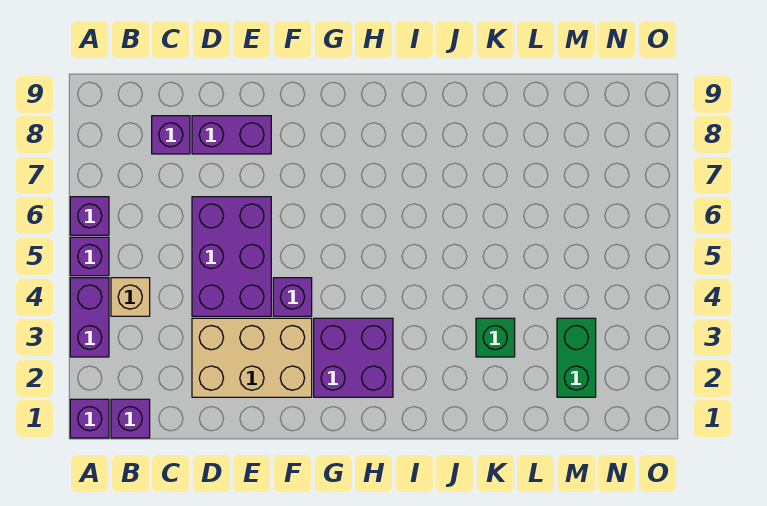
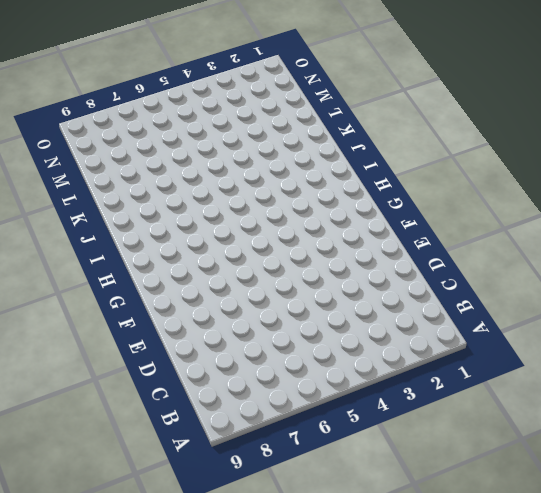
none -> purple brick A1 level 1
none -> purple brick A3:A4 level 1
none -> purple brick A5 level 1

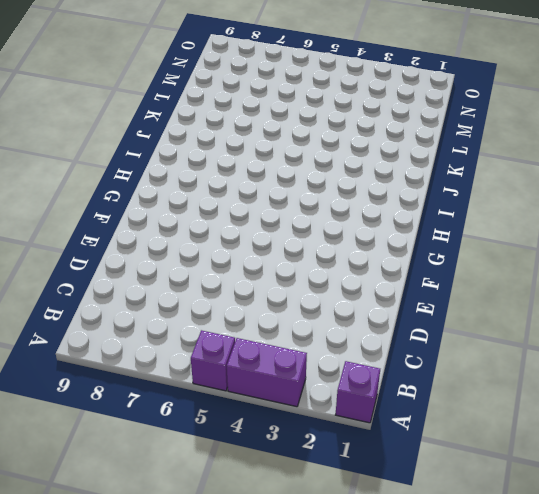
none -> purple brick A6 level 1
none -> purple brick B1 level 1
none -> tan brick B4 level 1

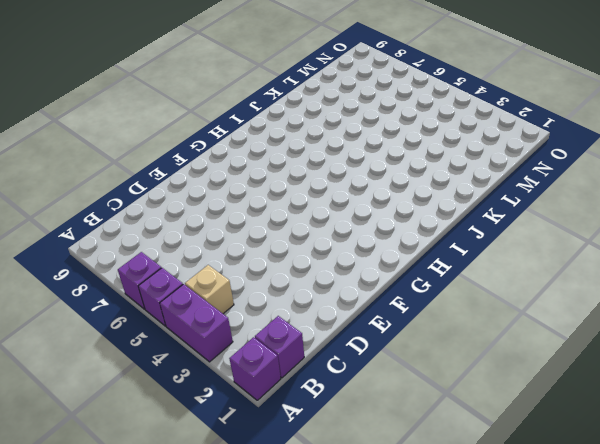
none -> purple brick C8 level 1
none -> tan brick D2:F3 level 1
none -> purple brick D4:E6 level 1

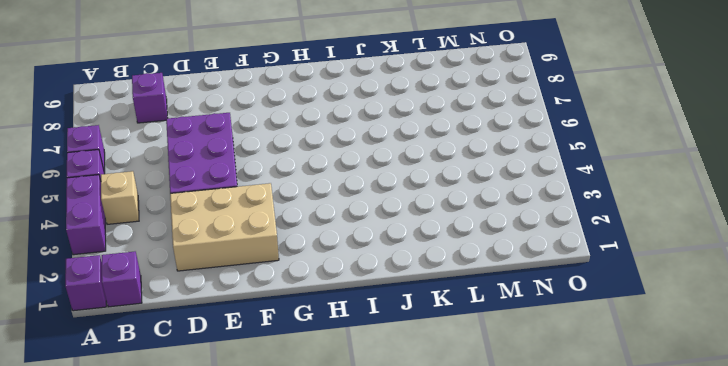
none -> purple brick D8:E8 level 1
none -> purple brick F4 level 1
none -> purple brick G2:H3 level 1

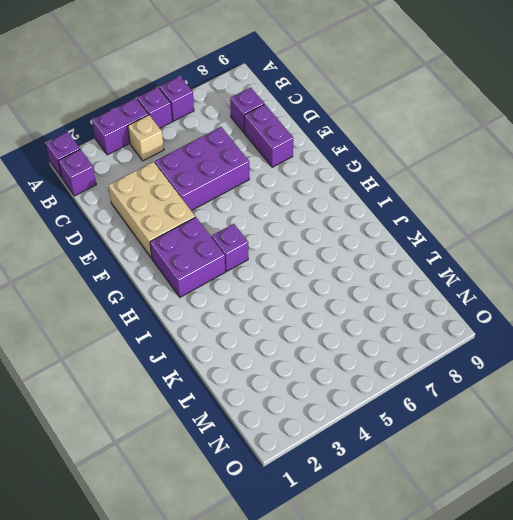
purple brick H4 level 1 -> purple brick F4 level 1
none -> green brick K3 level 1
none -> green brick M2:M3 level 1

